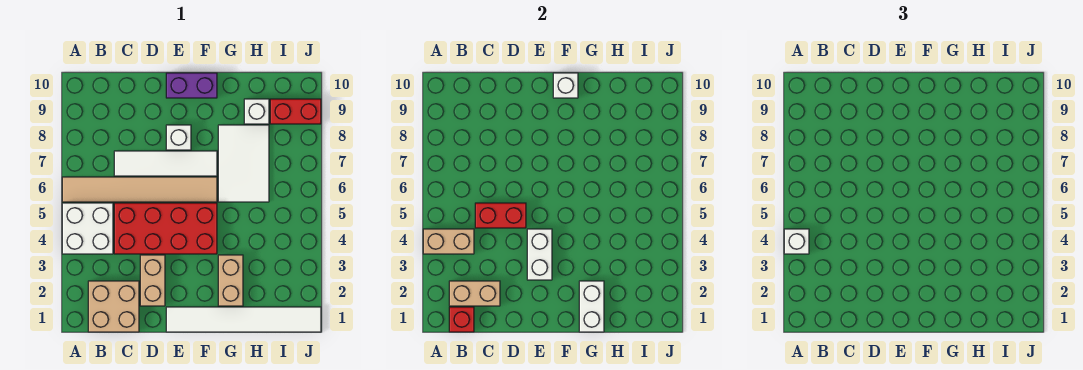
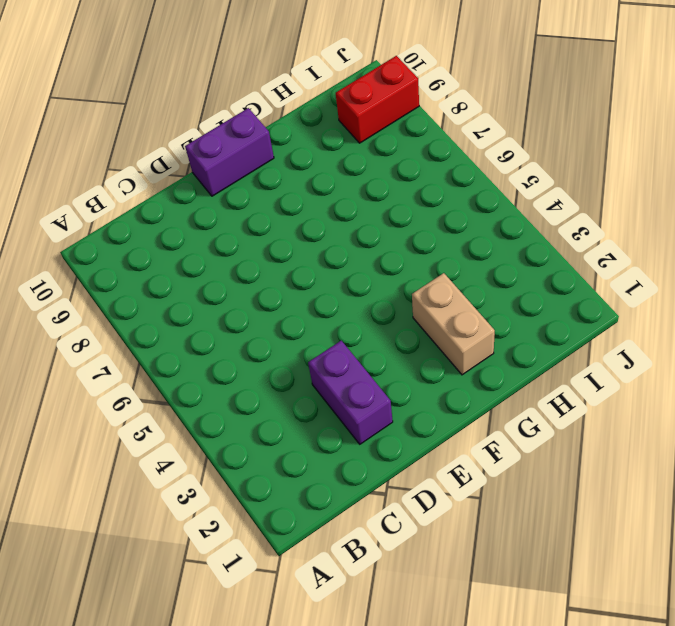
purple brick D2:D3 level 1 -> tan brick D2:D3 level 1
none -> white brick A4:B5 level 1
none -> tan tile A6:F6 level 1
none -> tan brick B1:C2 level 1

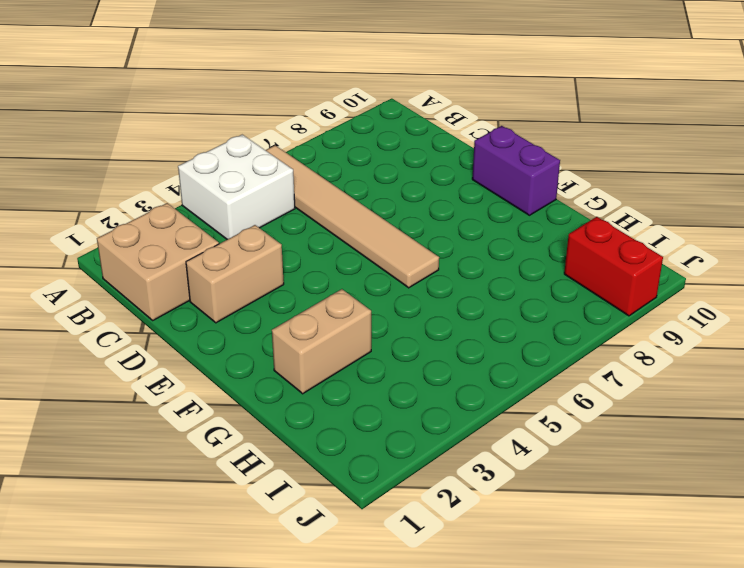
none -> red brick C4:F5 level 1
none -> white tile C7:F7 level 1
none -> white tile E1:J1 level 1

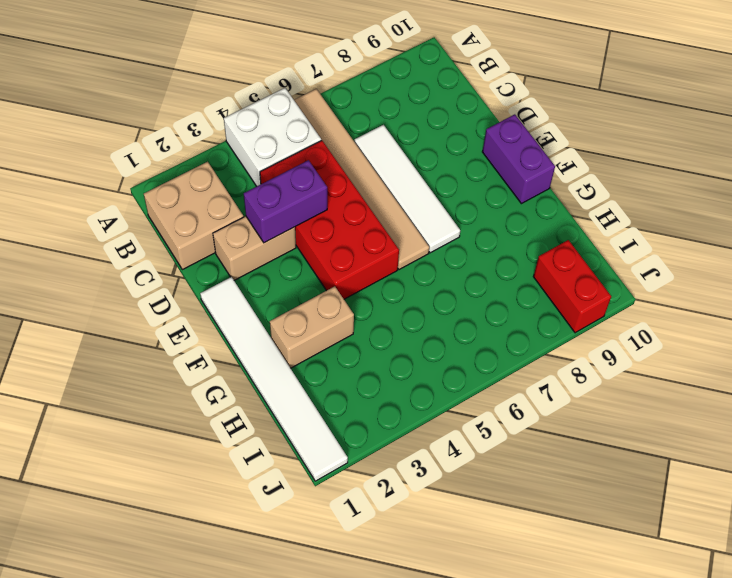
purple brick D3:D4 level 2 -> none
none -> white brick E8 level 1
none -> white tile G6:H8 level 1
none -> white brick H9 level 1

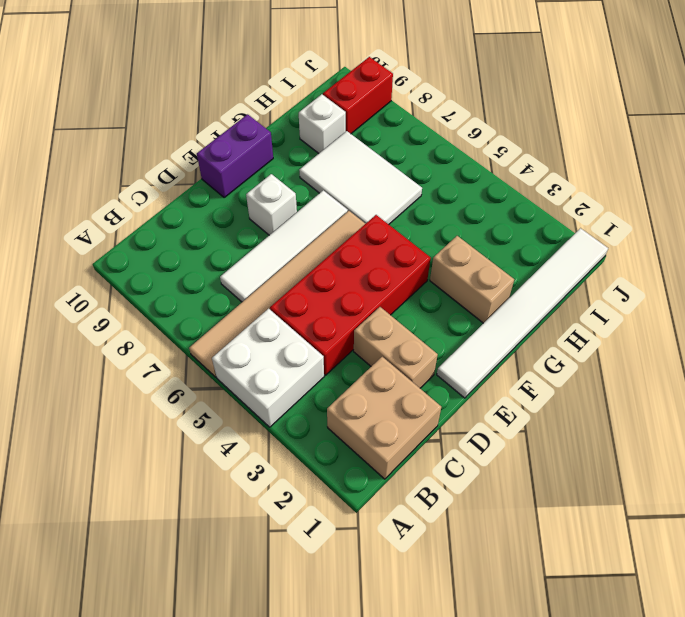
none -> tan brick A4:B4 level 2
none -> red brick B1 level 2
none -> tan brick B2:C2 level 2

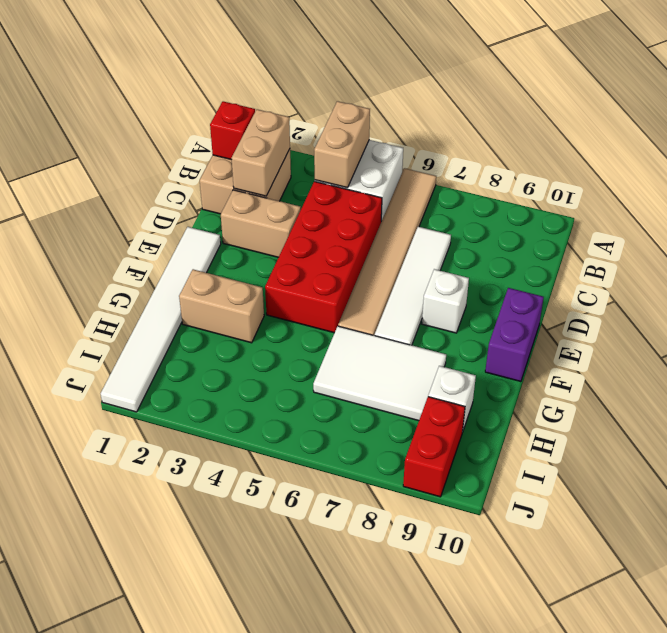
none -> red brick C5:D5 level 2
none -> white brick E3:E4 level 2
none -> white brick F10 level 2

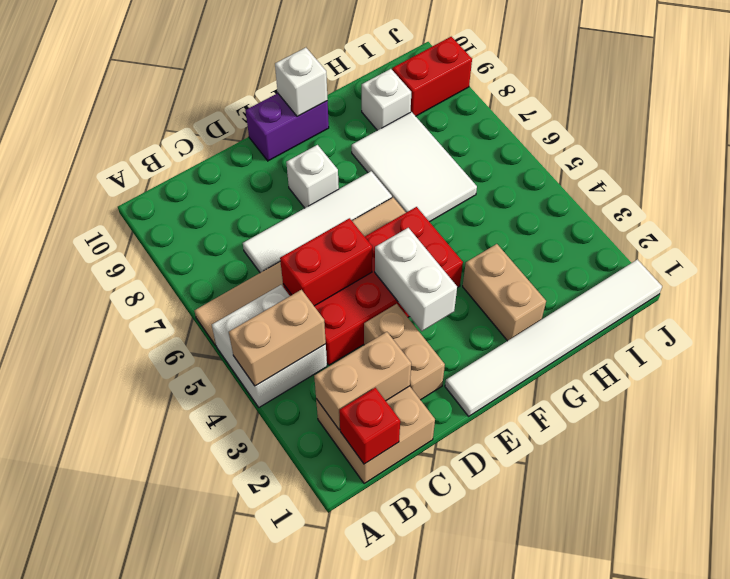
none -> white brick G1:G2 level 2
none -> white brick A4 level 3

